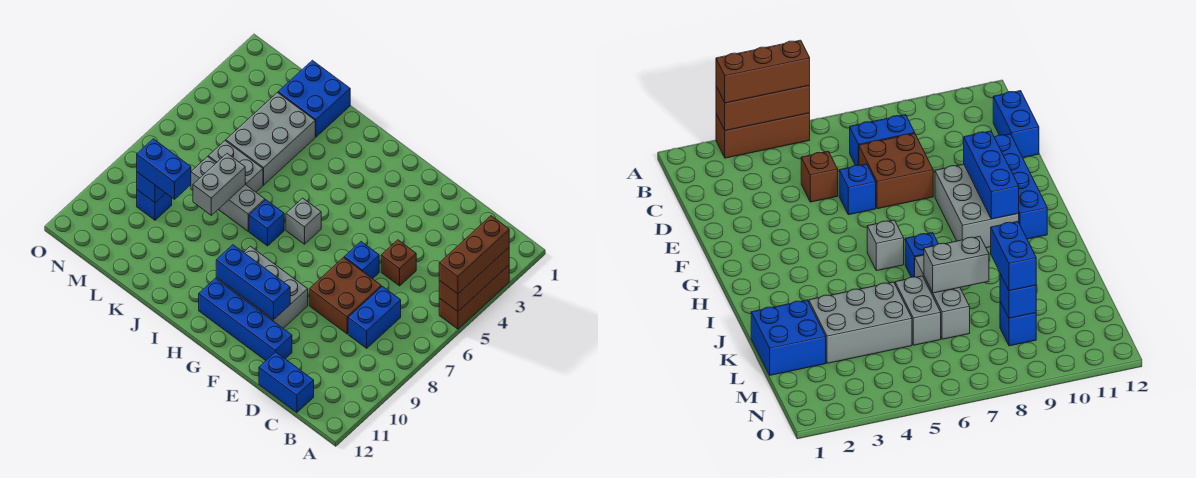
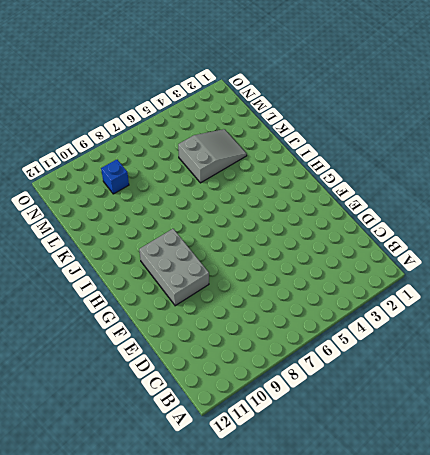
grey slope K3:L5 level 1 top 5 -> grey brick K3:L5 level 1
none -> brown brick A3:A5 level 1
none -> blue brick C7:C8 level 1
none -> blue brick C12:D12 level 1

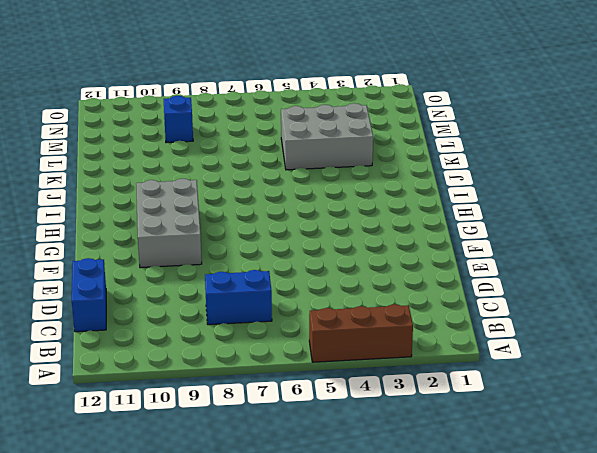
none -> brown brick D5 level 1
none -> brown brick D7:E8 level 1
none -> blue brick E6 level 1

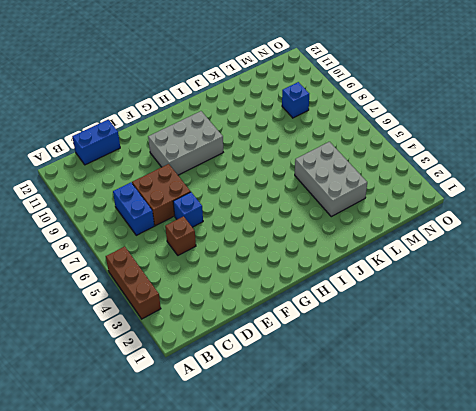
none -> blue brick E11:H11 level 1
none -> grey brick H6 level 1
none -> blue brick I7 level 1

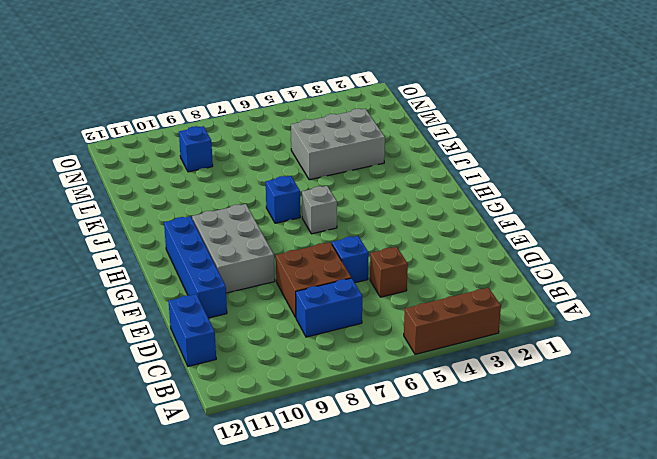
none -> grey brick J7:L7 level 1
none -> blue brick K1:L2 level 1
none -> grey brick K6:L6 level 1

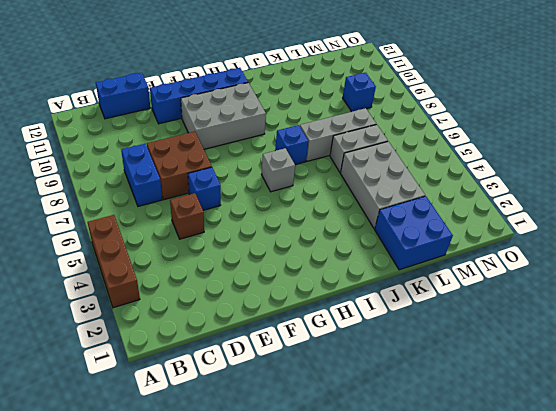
none -> brown brick A3:A5 level 2
none -> blue brick F10:H10 level 2
none -> grey brick K7:K8 level 2

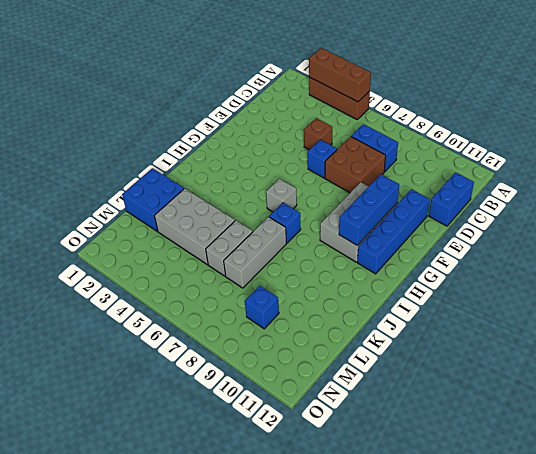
none -> grey brick K7:K8 level 2
none -> blue brick M9 level 2
none -> brown brick A3:A5 level 3

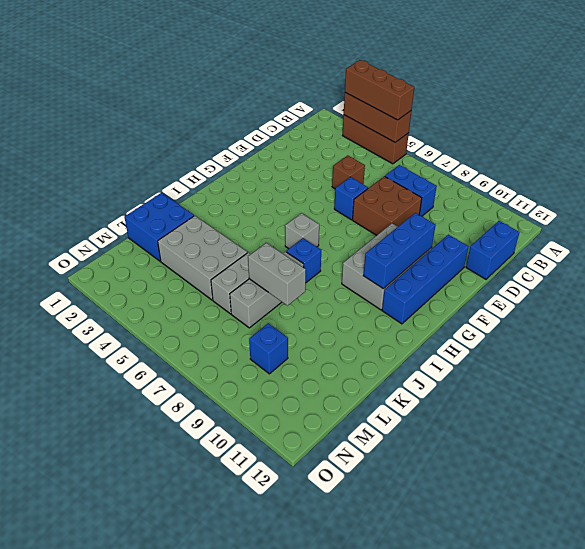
none -> blue brick M9 level 2
none -> blue brick L9:M9 level 3

